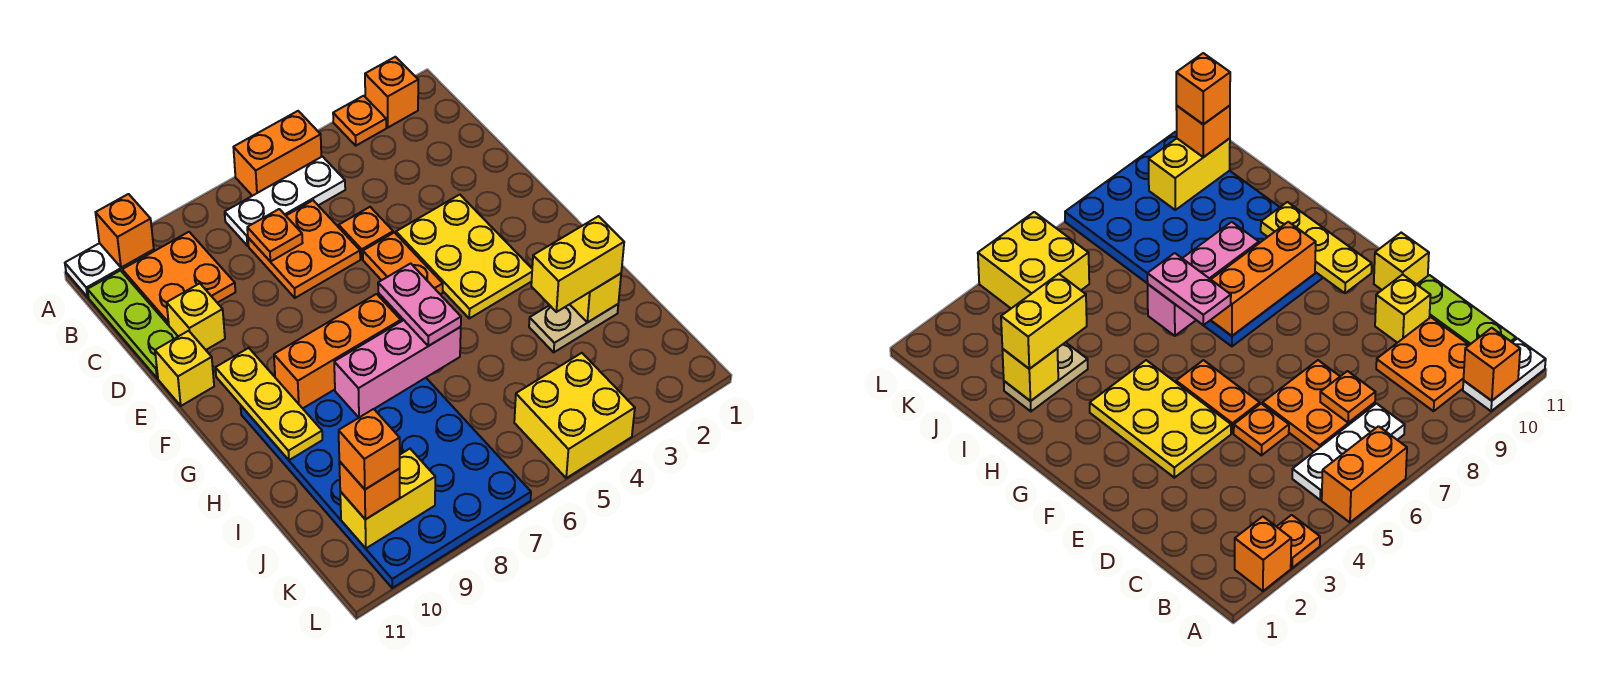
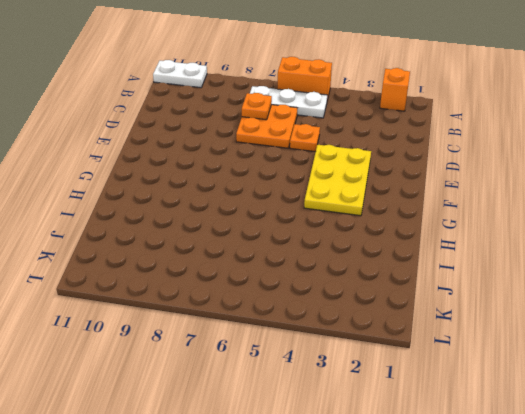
none -> orange plate A3 level 1
none -> orange plate B9:C10 level 1
none -> lime plate B11:D11 level 1

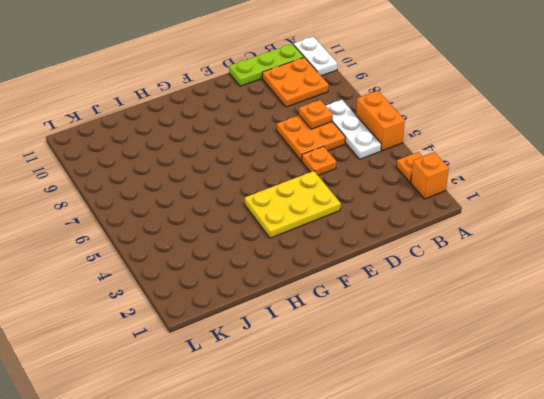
none -> yellow brick D10 level 1
none -> orange plate E5:F5 level 1
none -> yellow brick E11 level 1

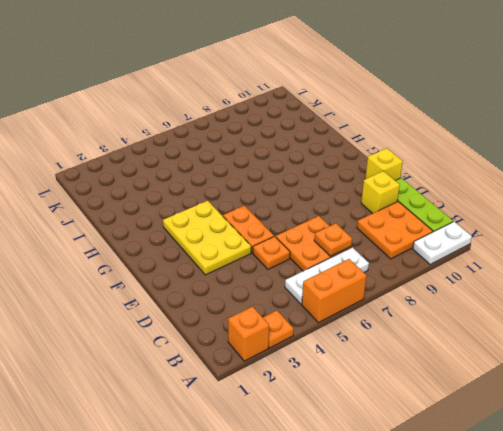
none -> blue plate G7:L10 level 1
none -> tan plate I2:I3 level 1
none -> yellow brick K4:L5 level 1

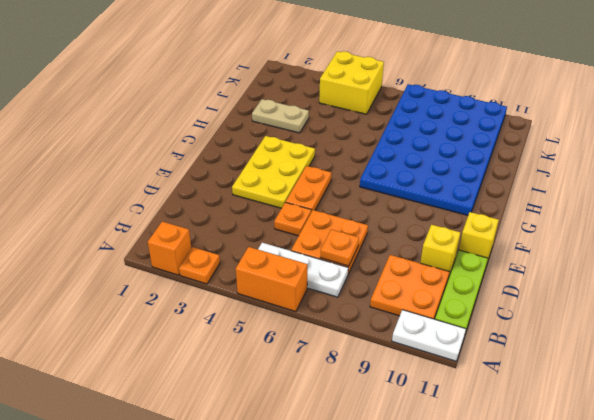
none -> orange brick A10 level 2
none -> yellow plate F10:H10 level 2
none -> orange brick G7:G9 level 2

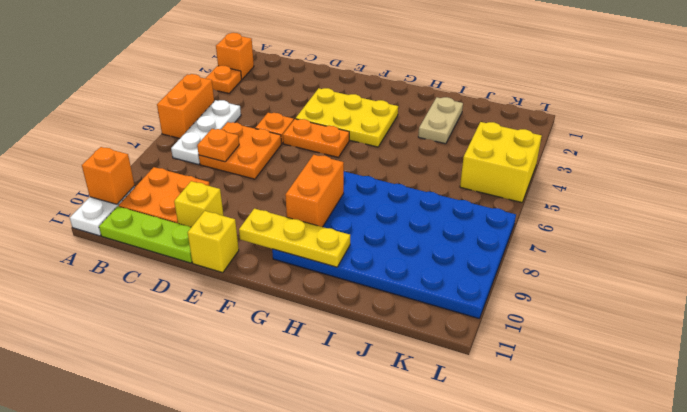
orange brick G8:G9 level 2 -> orange brick G7:G9 level 2
none -> pink brick H6:H8 level 2
none -> yellow brick I2 level 2
none -> yellow brick K9:K10 level 2

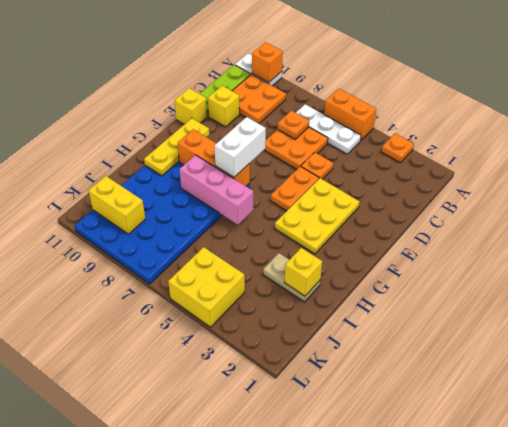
white brick F7:G7 level 3 -> none
none -> orange brick A2 level 1
none -> pink plate G6:H6 level 3
none -> yellow brick I2:I3 level 3

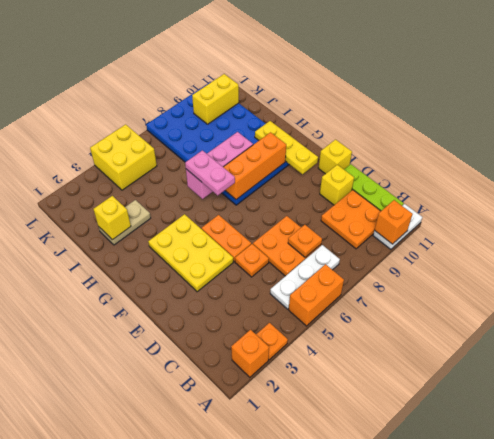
none -> yellow brick I2:I3 level 3
none -> orange brick K10 level 3
none -> orange brick K10 level 4

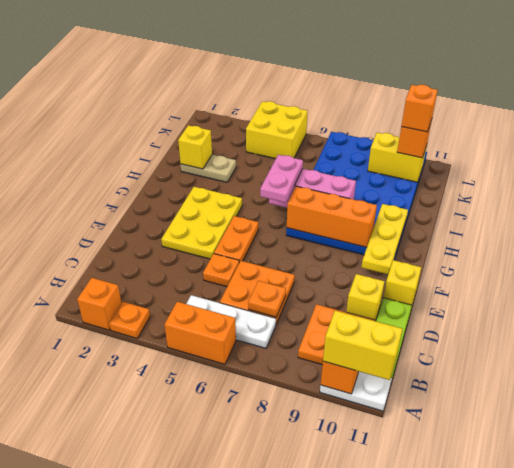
yellow brick A10:A11 level 3 -> yellow brick I2:I3 level 3

